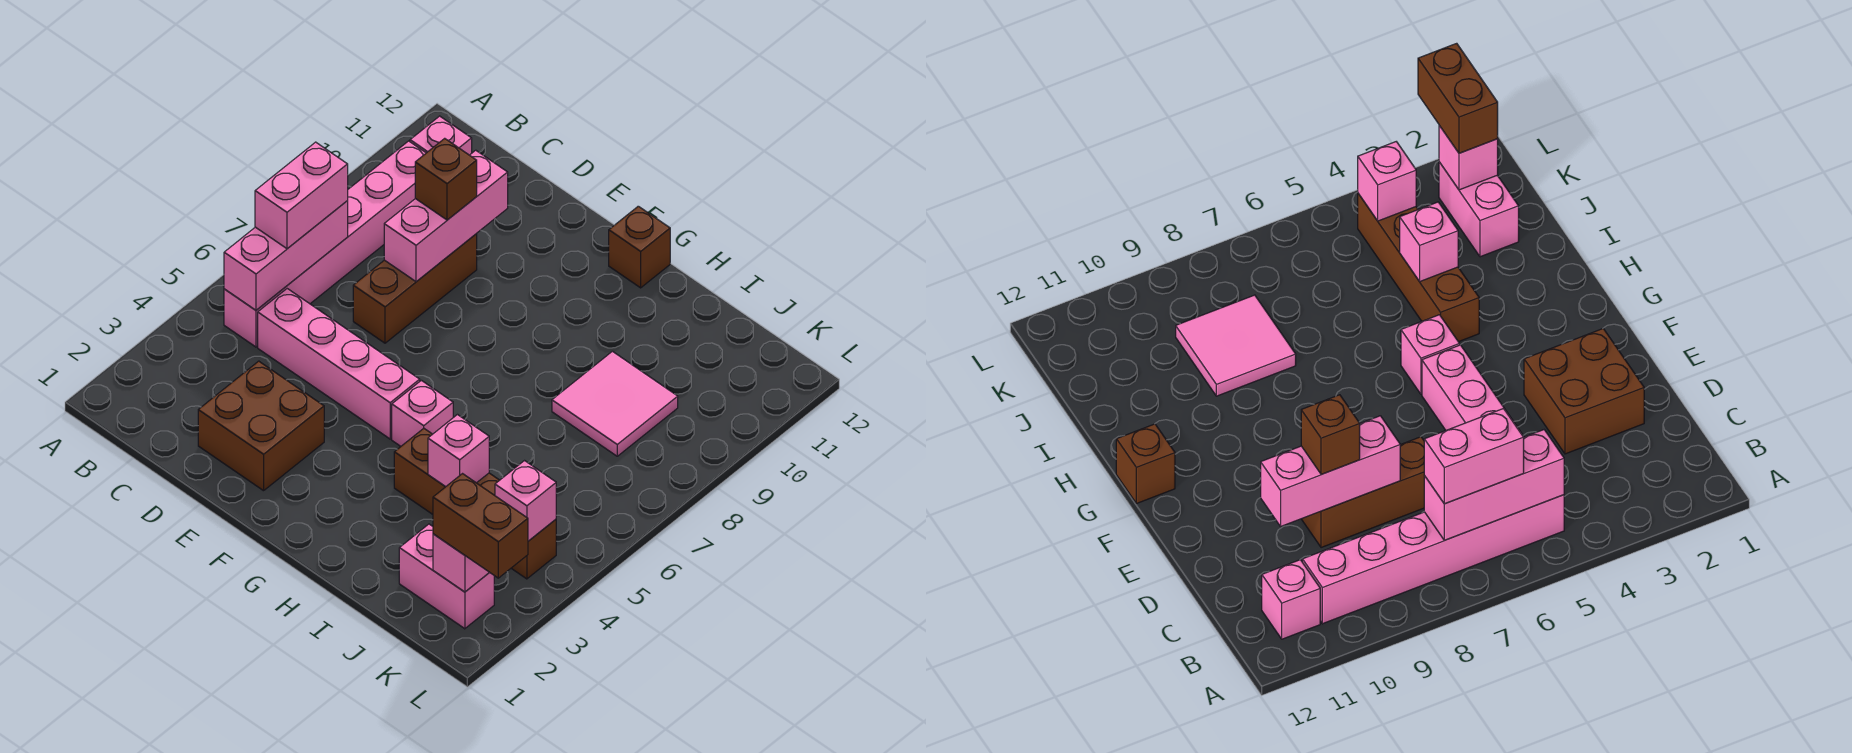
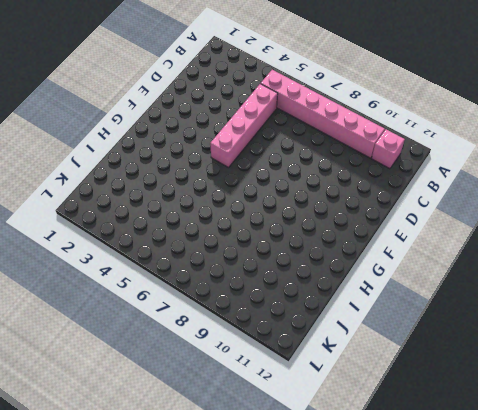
none -> brown brick D2:E3 level 1
none -> brown brick D7:D9 level 1
none -> pink brick G5 level 1

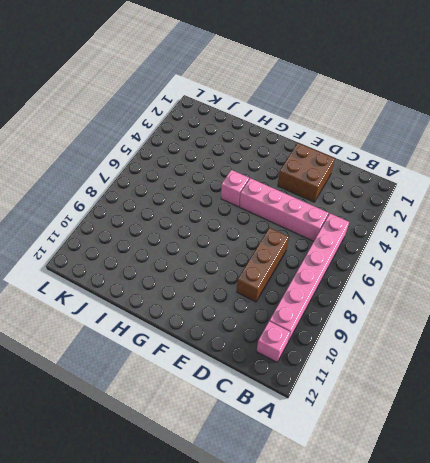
none -> brown brick G12 level 1
none -> brown brick H4:K4 level 1
none -> pink tile I8:J9 level 1

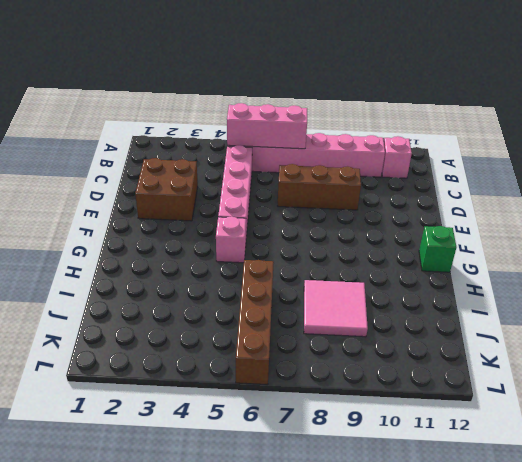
green brick G12 level 1 -> brown brick G12 level 1
brown brick I6:L6 level 1 -> brown brick H4:K4 level 1
none -> pink brick J2:K2 level 1
none -> pink brick D8:D10 level 2
none -> pink brick I4 level 2

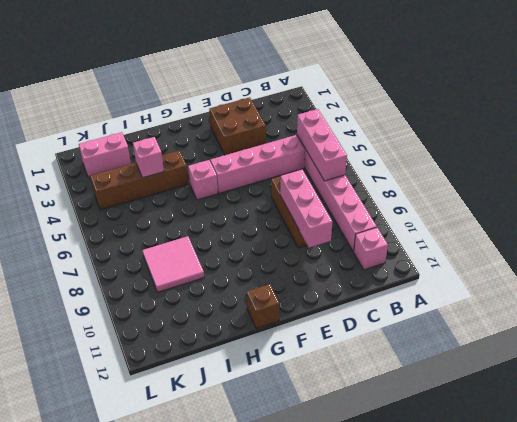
none -> pink brick K2 level 2
none -> pink brick K4 level 2
none -> pink brick B6:B7 level 3

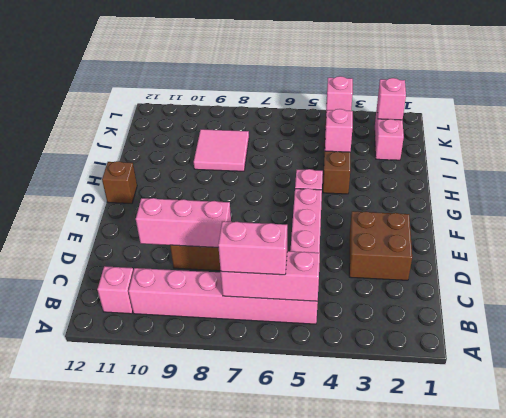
none -> brown brick D9 level 3
none -> brown brick K2:L2 level 3

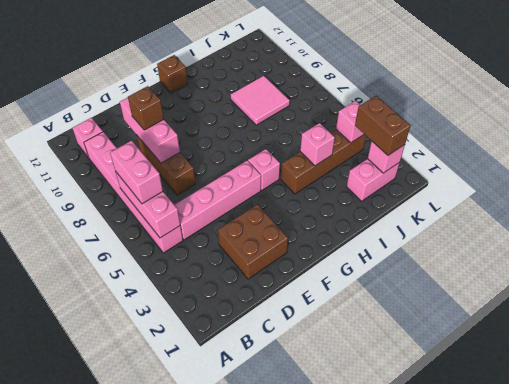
brown brick K2:K3 level 3 -> brown brick K2:L2 level 3

